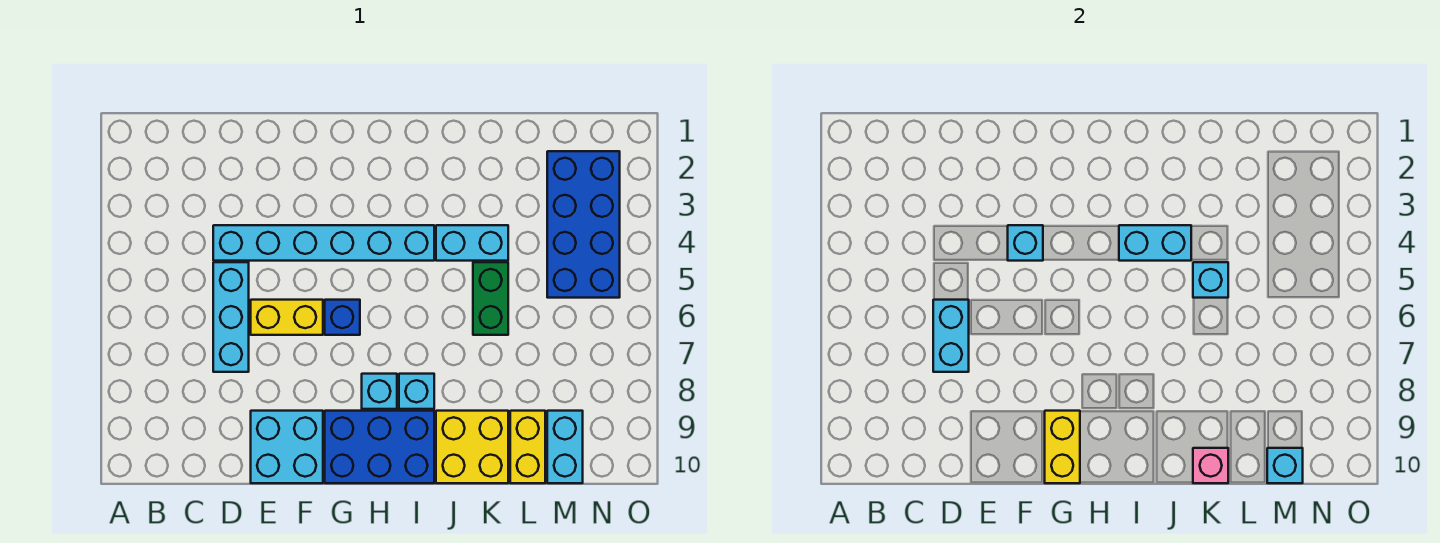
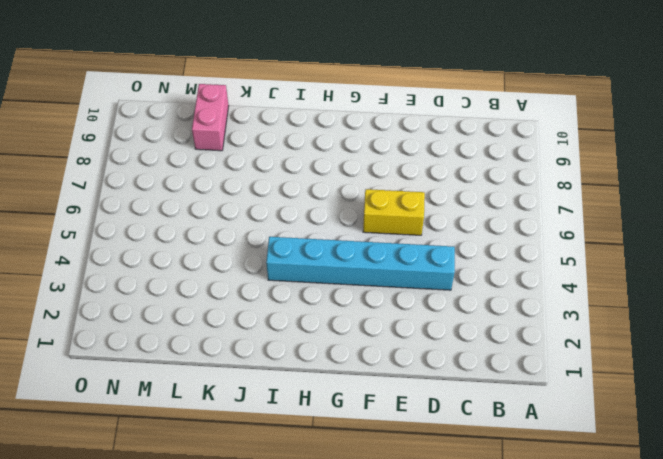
pink brick L9:L10 level 1 -> yellow brick L9:L10 level 1
none -> cyan brick D5:D7 level 1
none -> cyan brick E9:F10 level 1
none -> blue brick G6 level 1

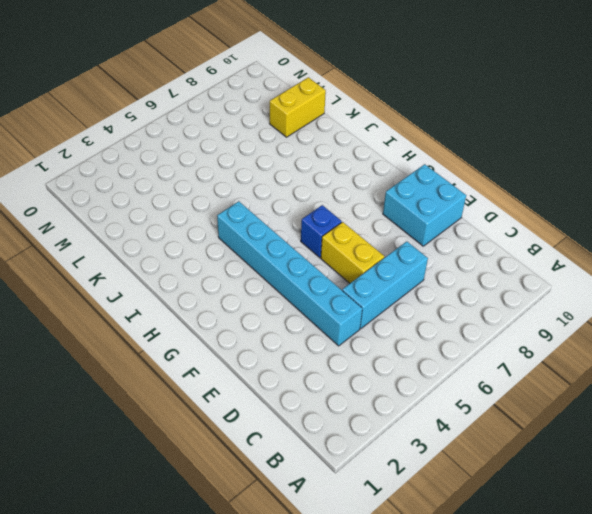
none -> blue brick G9:I10 level 1
none -> cyan brick H8 level 1
none -> cyan brick I8 level 1

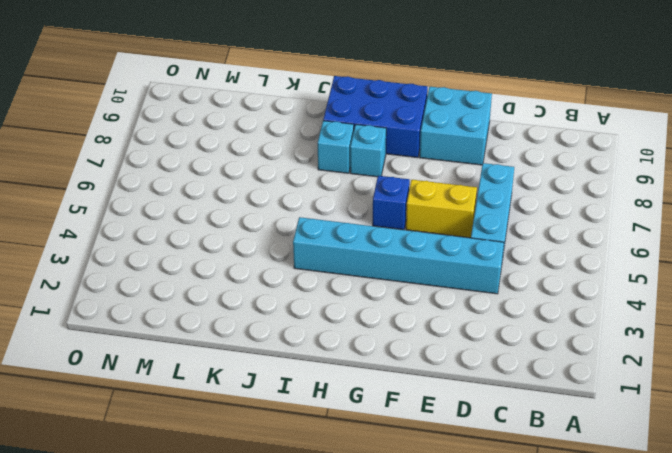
none -> cyan brick J4:K4 level 1
none -> yellow brick J9:K10 level 1
none -> green brick K5:K6 level 1

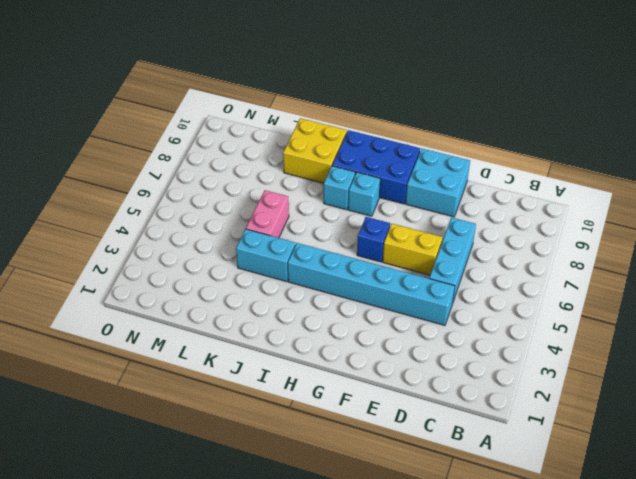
pink brick K5:K6 level 1 -> green brick K5:K6 level 1
none -> yellow brick L9:L10 level 1
none -> blue brick M2:N5 level 1
none -> cyan brick M9:M10 level 1

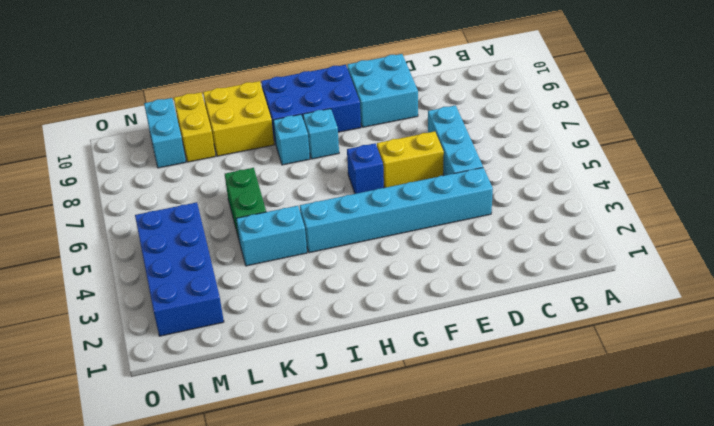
none -> cyan brick D6:D7 level 2
none -> cyan brick F4 level 2
none -> yellow brick G9:G10 level 2

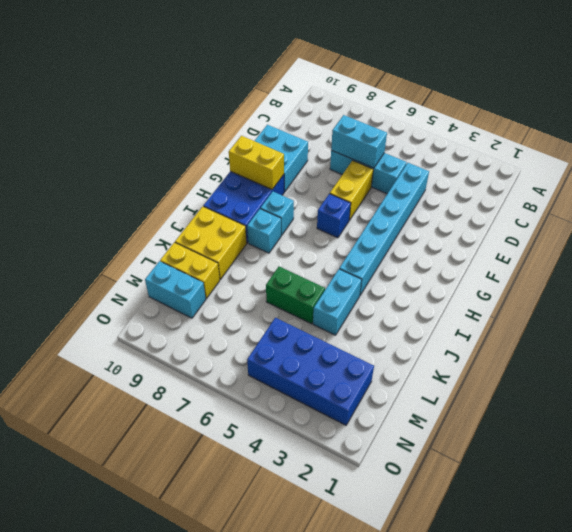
none -> cyan brick F4 level 2
none -> cyan brick I4:J4 level 2
none -> cyan brick K5 level 2

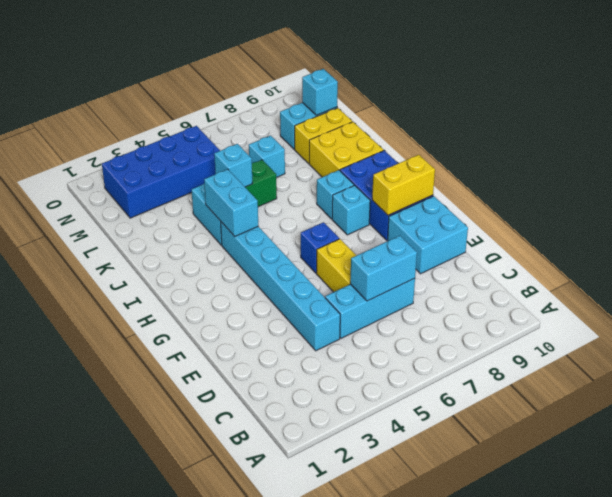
cyan brick L7 level 1 -> cyan brick F4 level 2
none -> pink brick K10 level 2

